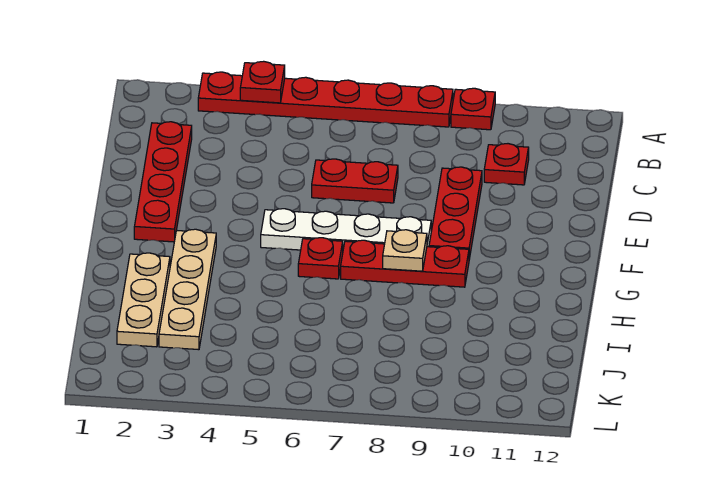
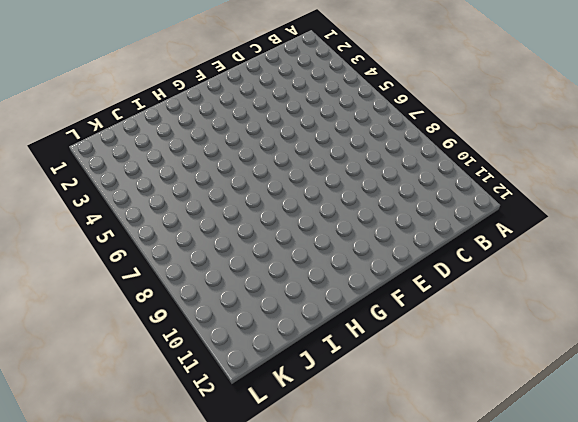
none -> red plate A3:A8 level 1
none -> red plate A9 level 1
none -> red plate C2:F2 level 1

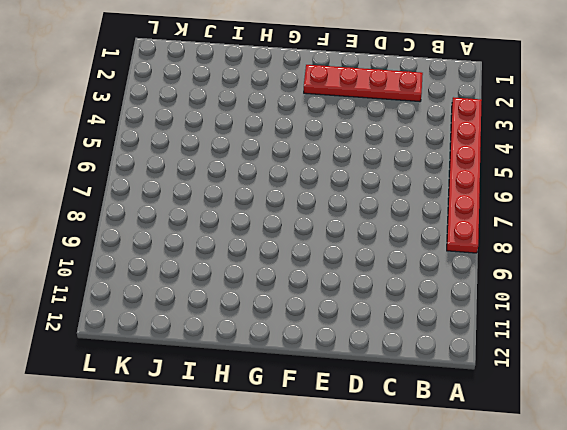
none -> red plate A9 level 1
none -> red plate C10 level 1
none -> red plate D6:D7 level 1

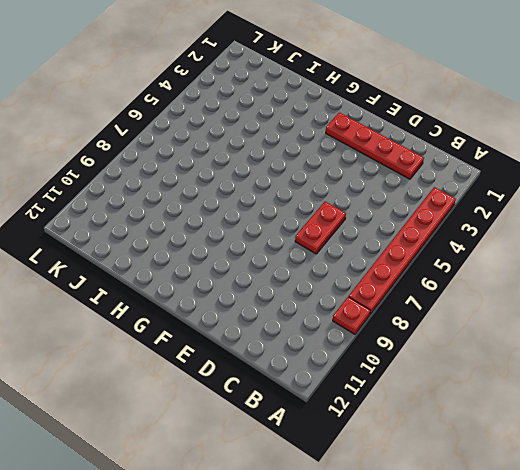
none -> red plate C10 level 1
none -> red plate D9:F9 level 1
none -> white plate F5:F8 level 1

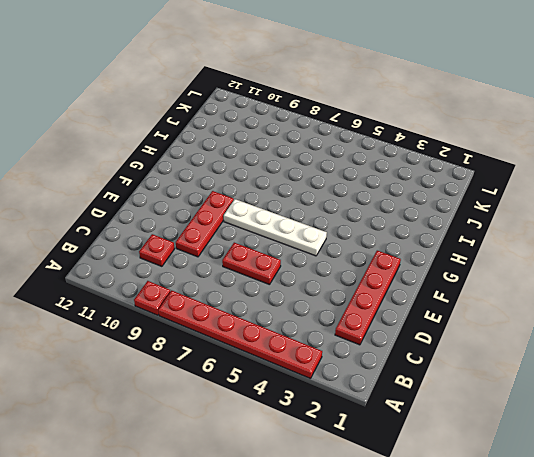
none -> tan plate G3:J3 level 1
none -> red plate G6 level 1
none -> red plate G7:G9 level 1

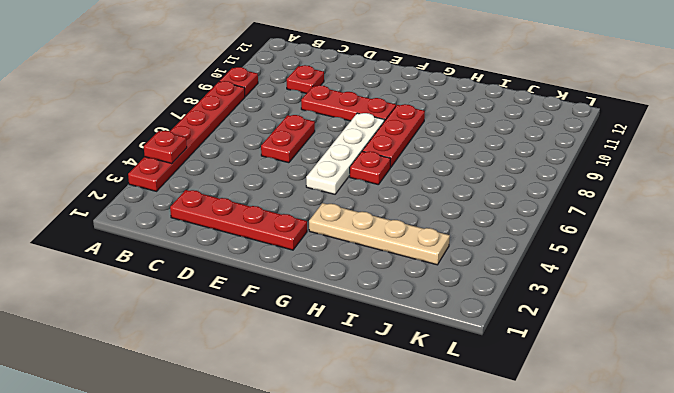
none -> tan plate H2:J2 level 1
none -> tan plate G8 level 2

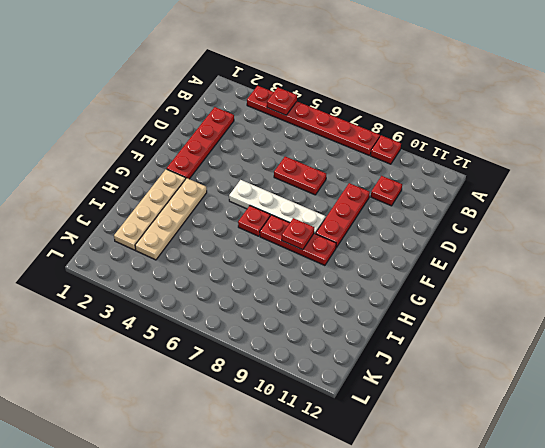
tan plate G2:J2 level 1 -> tan plate H2:J2 level 1
red plate G8 level 2 -> tan plate G8 level 2

